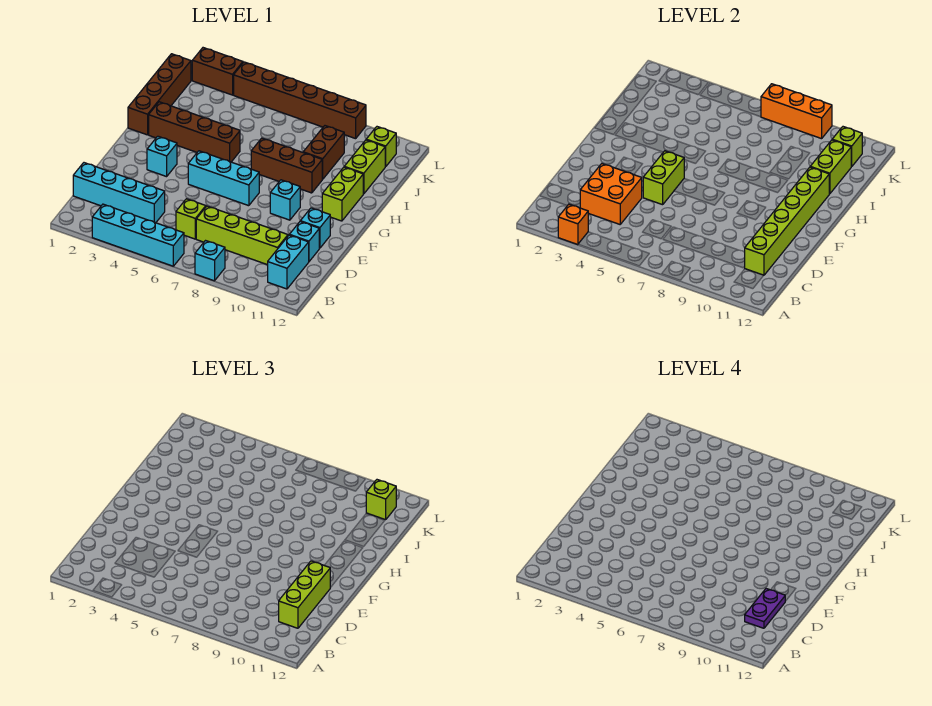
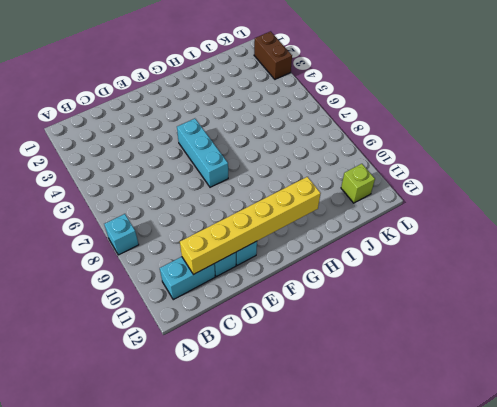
yellow brick C11:H11 level 2 -> lime brick C11:H11 level 2
none -> cyan brick A3:A6 level 1
none -> cyan brick C1:C4 level 1
none -> lime brick C6 level 1
none -> lime brick C7:C10 level 1

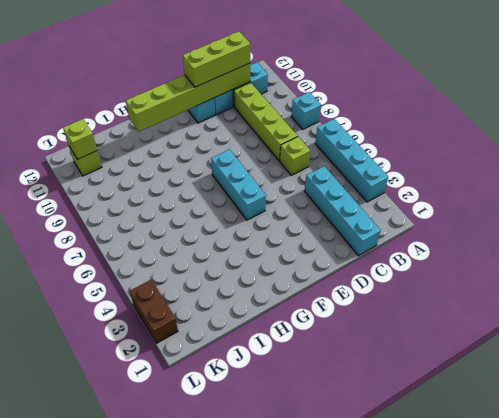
none -> cyan brick F3 level 1
none -> cyan brick F9 level 1
none -> lime brick G11:H11 level 1
none -> brown brick H1:K1 level 1

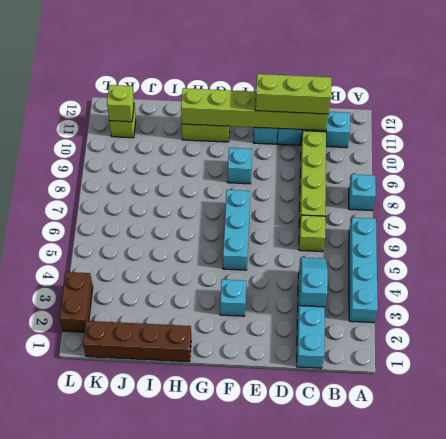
cyan slope C3:C4 level 2 top 3 -> orange brick C3:D4 level 2
none -> brown brick H2:H5 level 1
none -> brown brick H7:H9 level 1
none -> brown brick I9:J9 level 1
none -> lime brick I11:J11 level 1

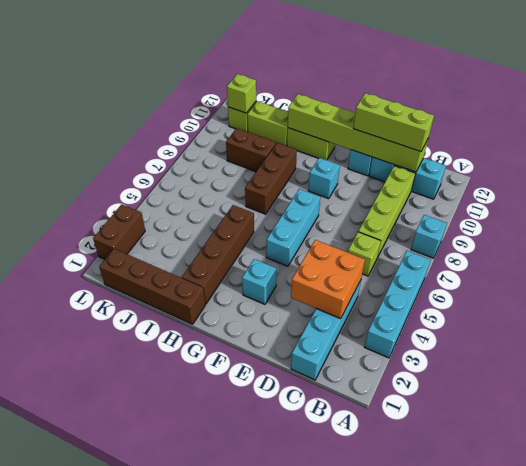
none -> brown brick L4:L9 level 1
none -> orange brick A3 level 2
none -> lime brick E5:F5 level 2
none -> lime brick I11:J11 level 2

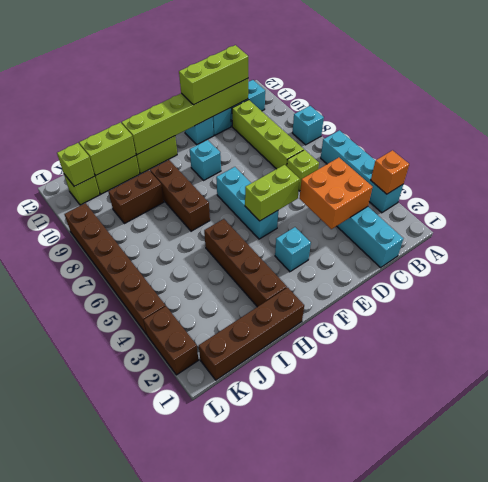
none -> orange brick L7:L9 level 2
none -> lime brick K11 level 3
none -> purple plate C11:D11 level 4

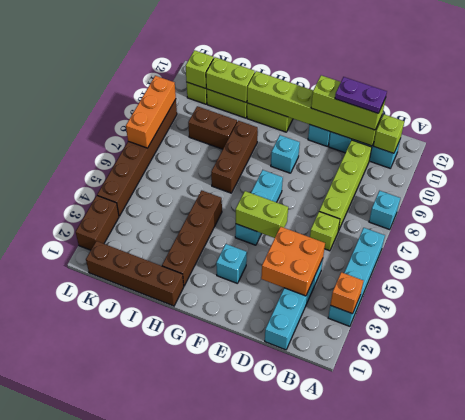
lime brick B11 level 2 -> lime brick K11 level 3

